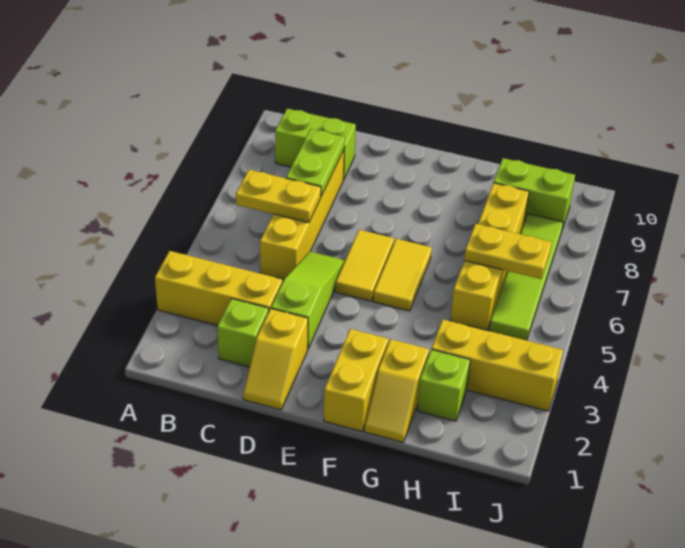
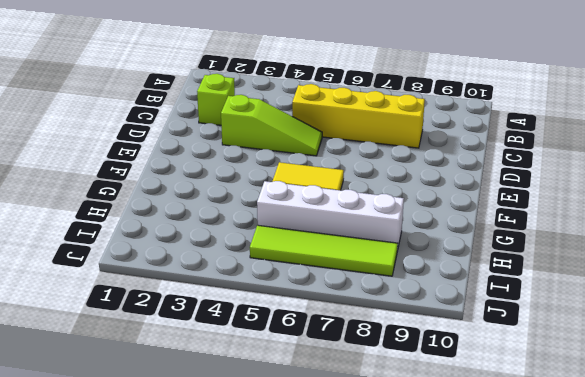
white brick H5:H8 level 1 -> yellow brick H5:H8 level 1
none -> yellow brick A3:C3 level 1
none -> lime brick B9:C9 level 1
none -> yellow slope D1:D2 level 1 top 2

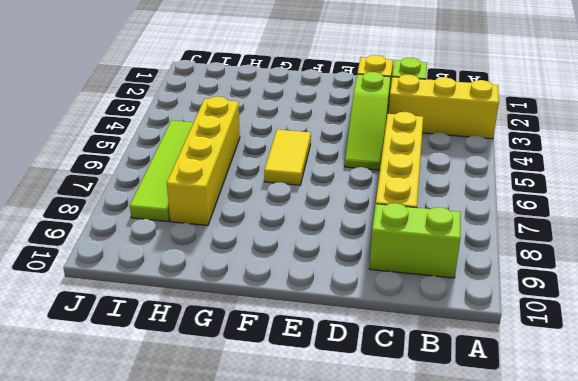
none -> yellow tile E5:E6 level 1
none -> yellow brick F1:F2 level 1
none -> yellow slope G1:G2 level 1 top 2

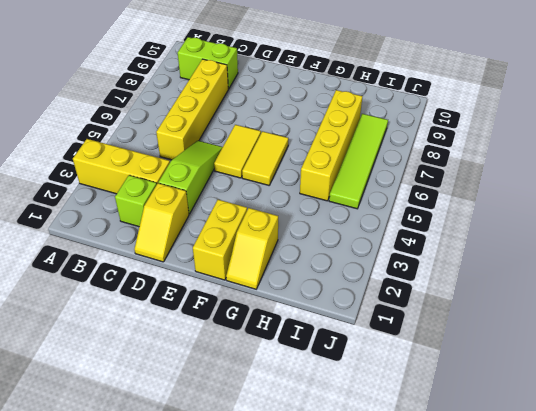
none -> lime brick H2 level 1
none -> yellow brick H3:J3 level 1
none -> lime brick H9:I9 level 1

